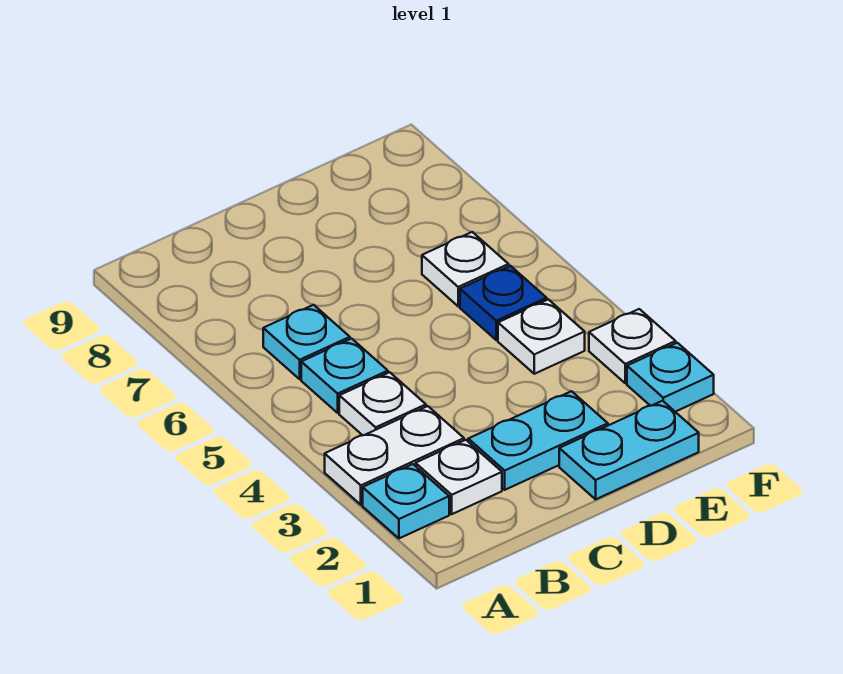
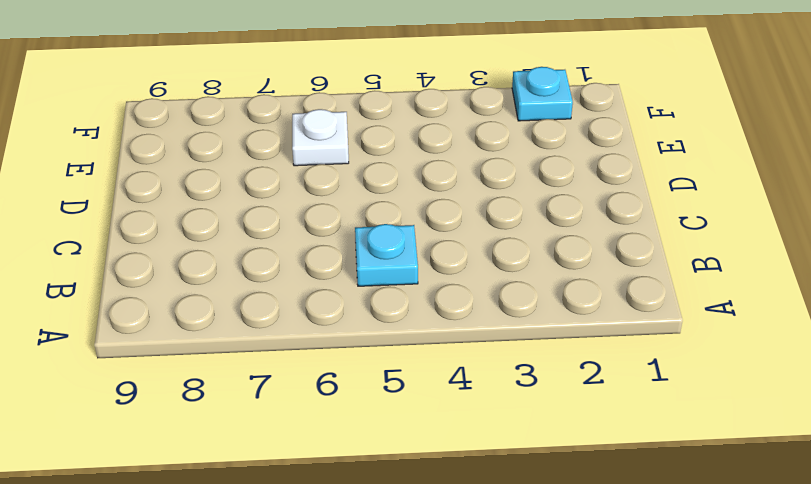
none -> cyan plate A2 level 1
none -> white plate A3:B3 level 1
none -> white plate B2 level 1

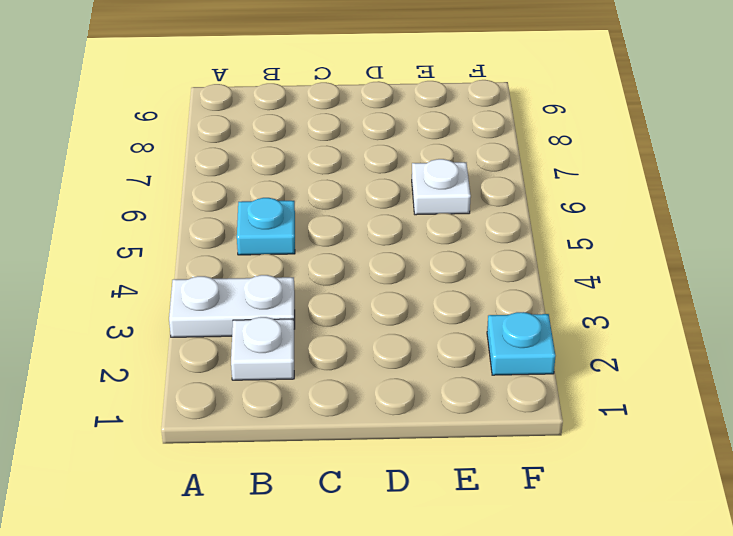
none -> cyan plate A2 level 1
none -> white plate B4 level 1
none -> cyan plate B6 level 1

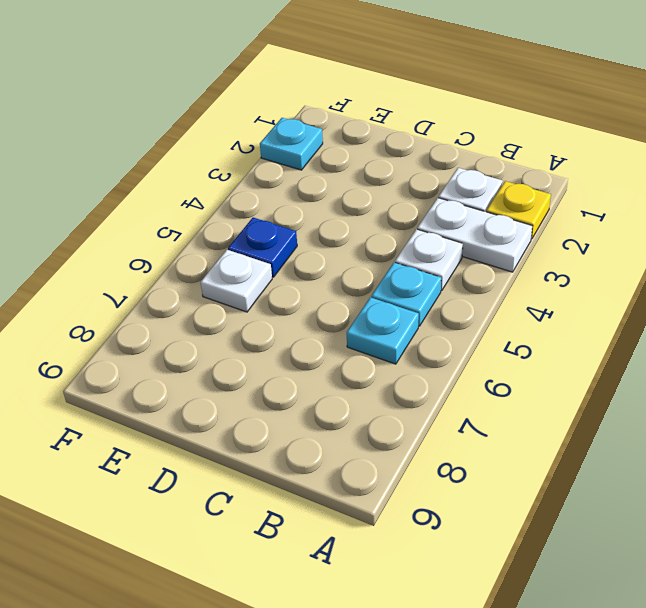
yellow plate A2 level 1 -> cyan plate A2 level 1
none -> cyan plate C2:D2 level 1
none -> cyan plate D1:E1 level 1
none -> white plate E4 level 1

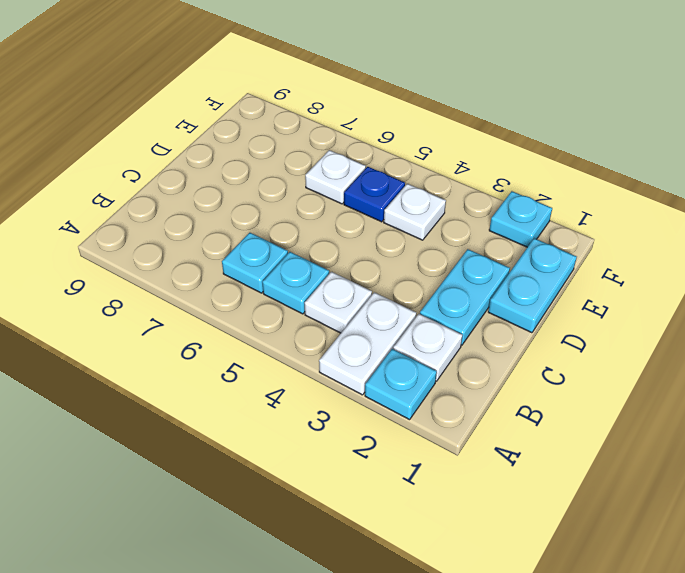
none -> white plate F3 level 1

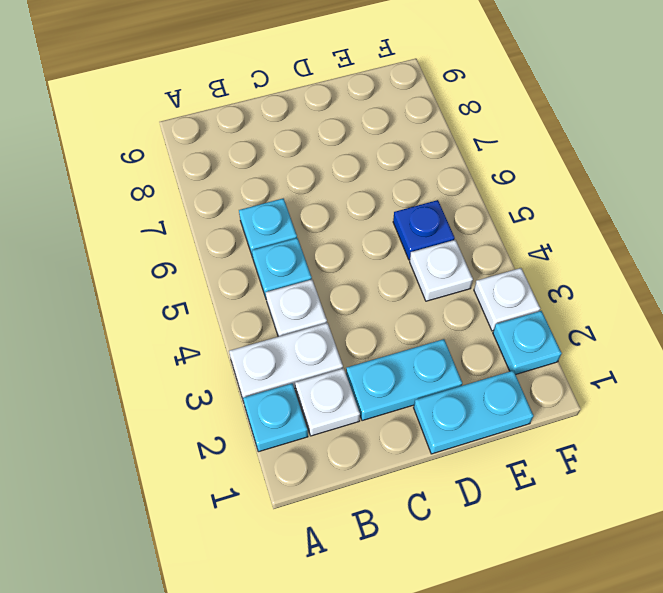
none -> white plate E6 level 1

